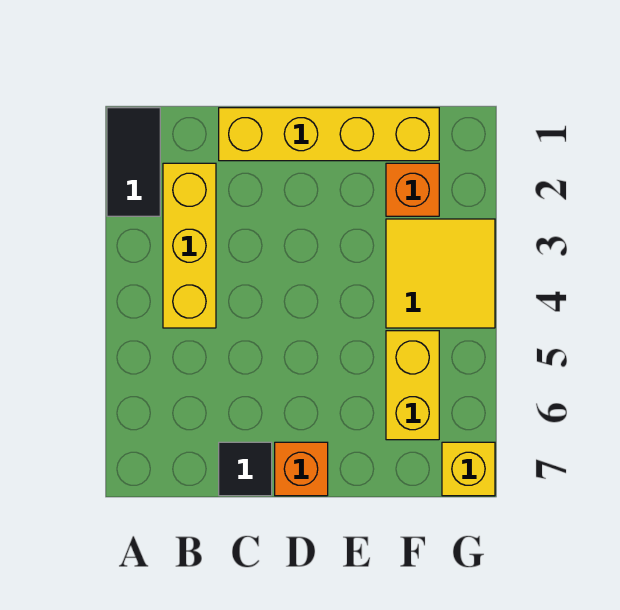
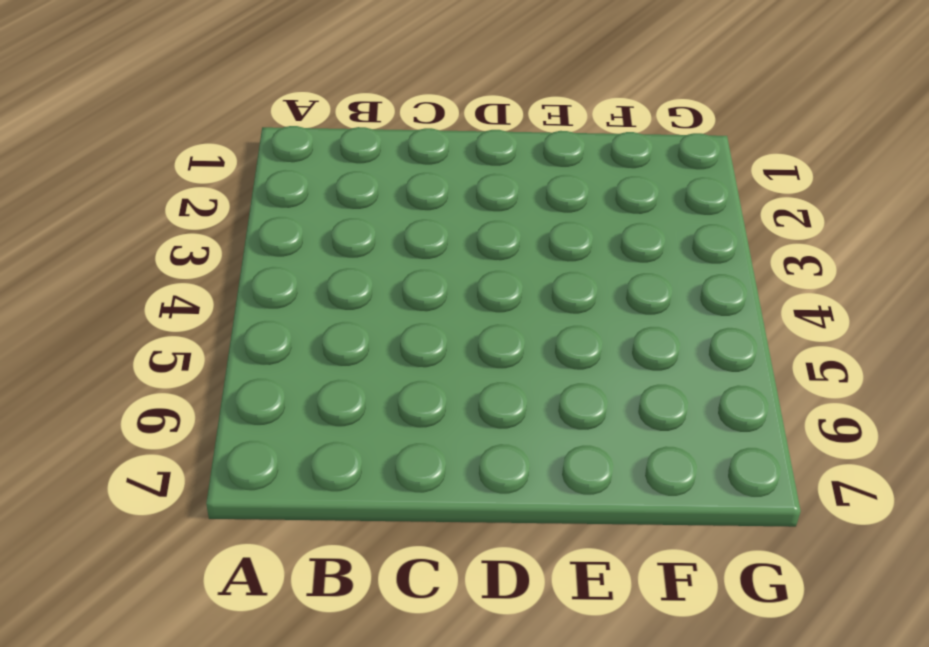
none -> black tile A1:A2 level 1
none -> yellow brick B2:B4 level 1

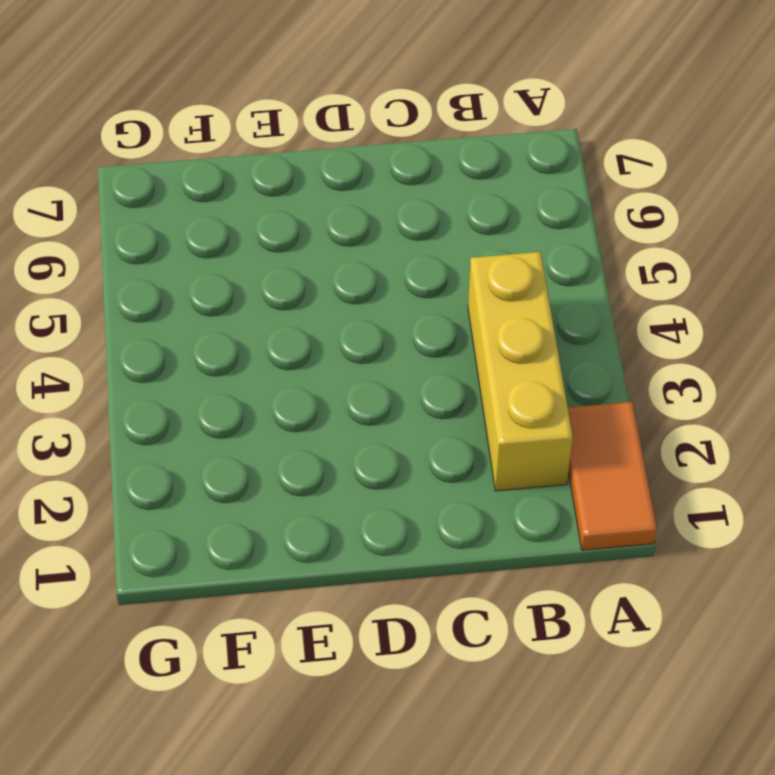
orange tile A1:A2 level 1 -> black tile A1:A2 level 1
none -> yellow brick C1:F1 level 1
none -> black tile C7 level 1

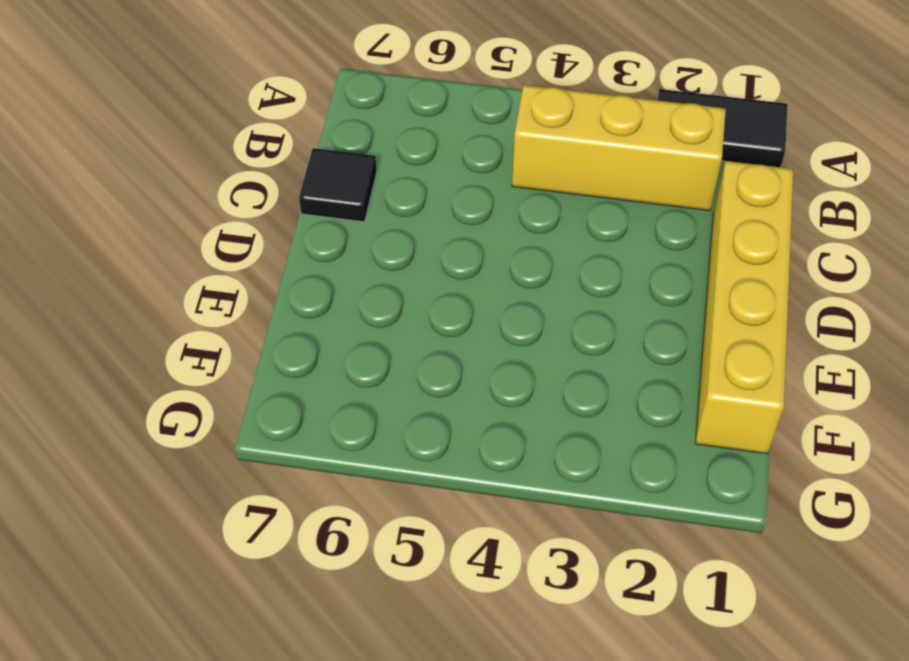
none -> orange brick D7 level 1
none -> orange brick F2 level 1

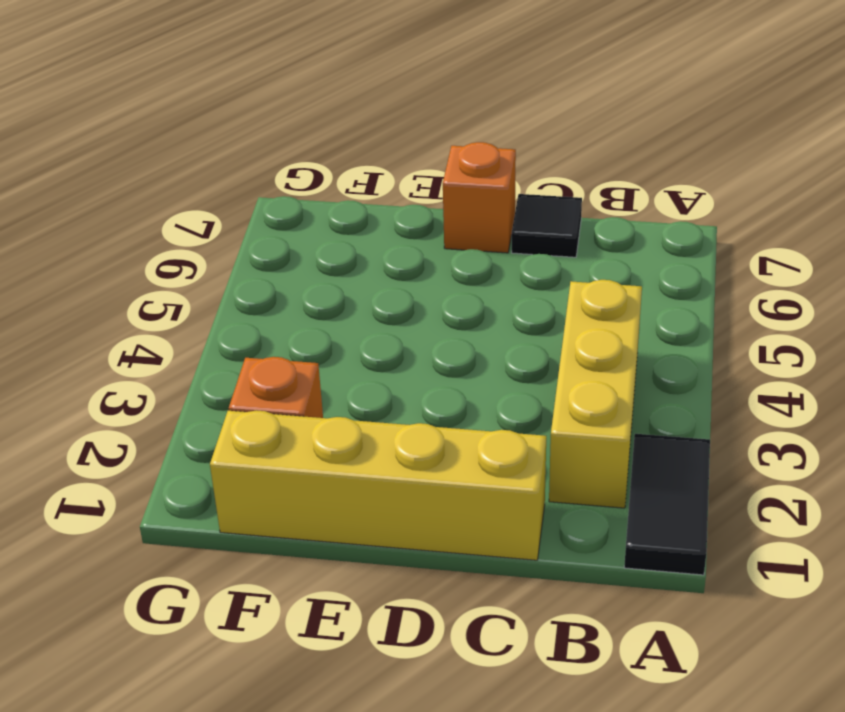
none -> yellow tile F3:G4 level 1
none -> yellow brick F5:F6 level 1

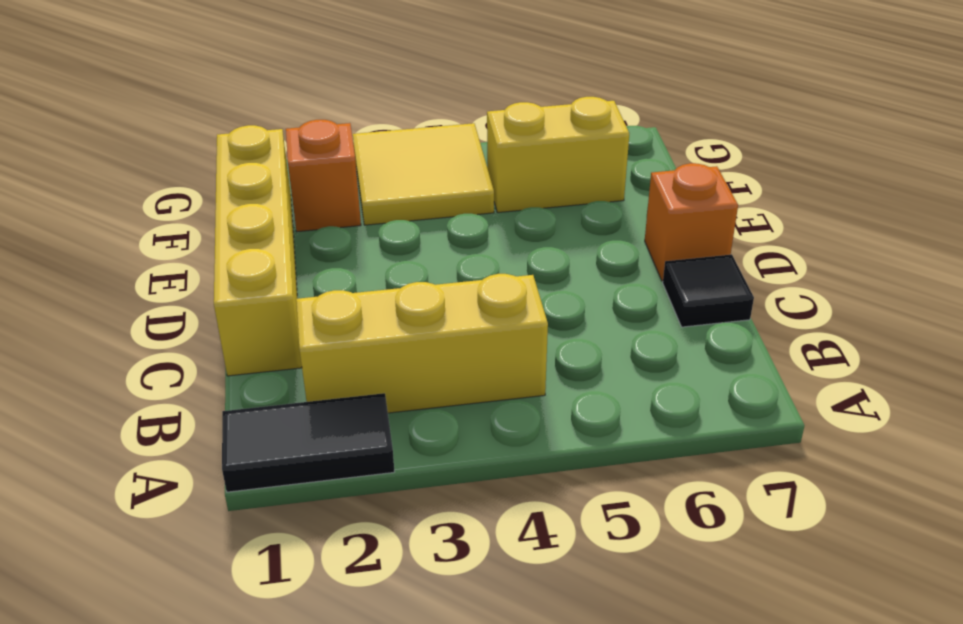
none -> yellow brick G7 level 1

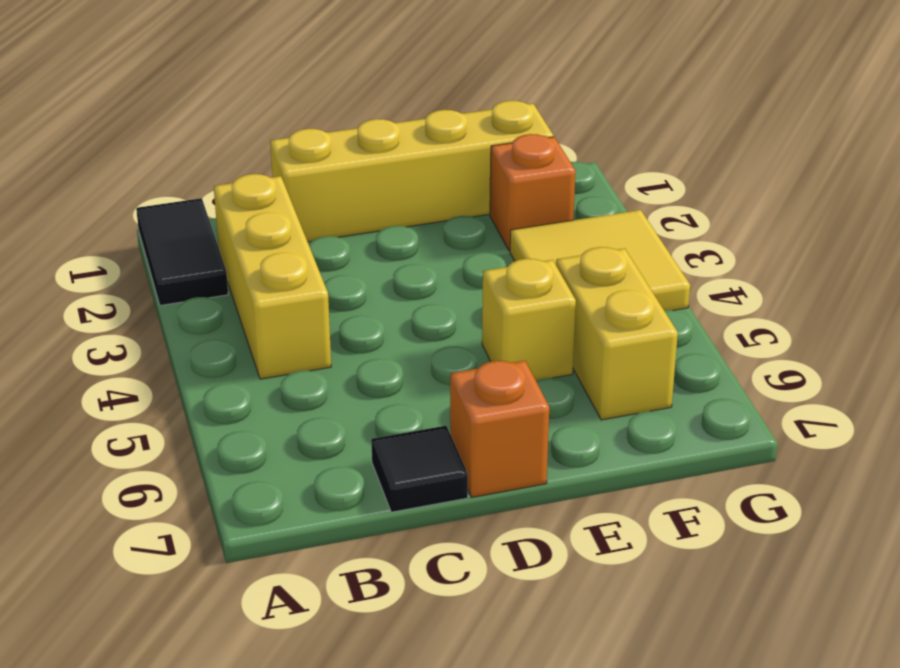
yellow brick E5 level 1 -> yellow brick G7 level 1

